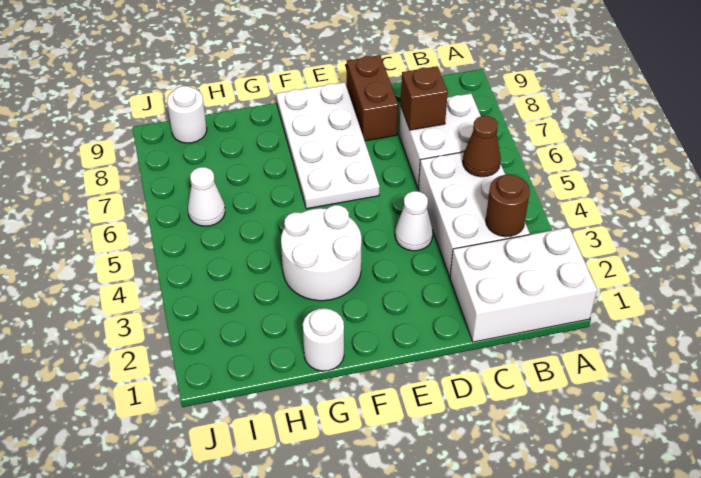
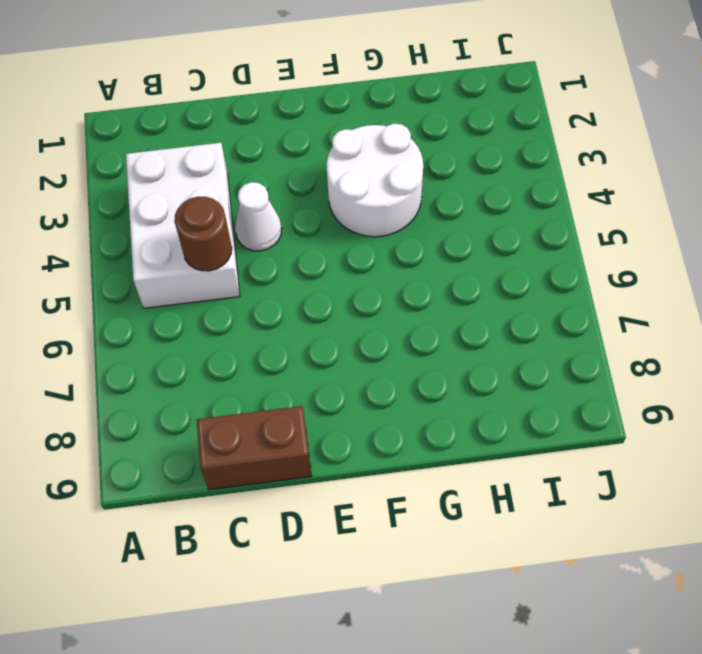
brown round brick C5 level 2 -> brown round brick B3 level 2
brown brick C9:D9 level 1 -> brown brick D8:D9 level 1
none -> white brick A1:C2 level 1
none -> white brick B6:C7 level 1
none -> white plate E6:F9 level 1

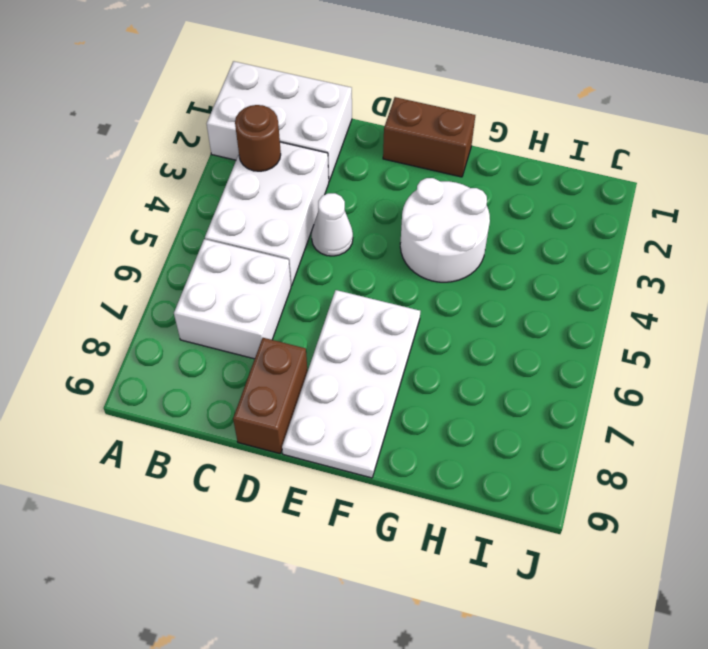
brown brick E1:F1 level 1 -> none
none -> white round brick G1 level 1
none -> white cone I6 level 1
none -> white round brick I9 level 1

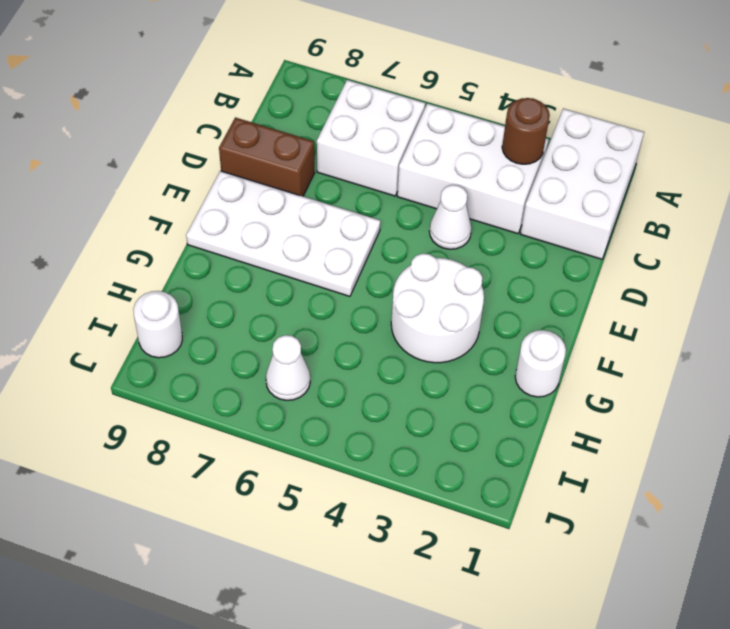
none -> brown cone B5 level 2
none -> brown brick C7 level 2

